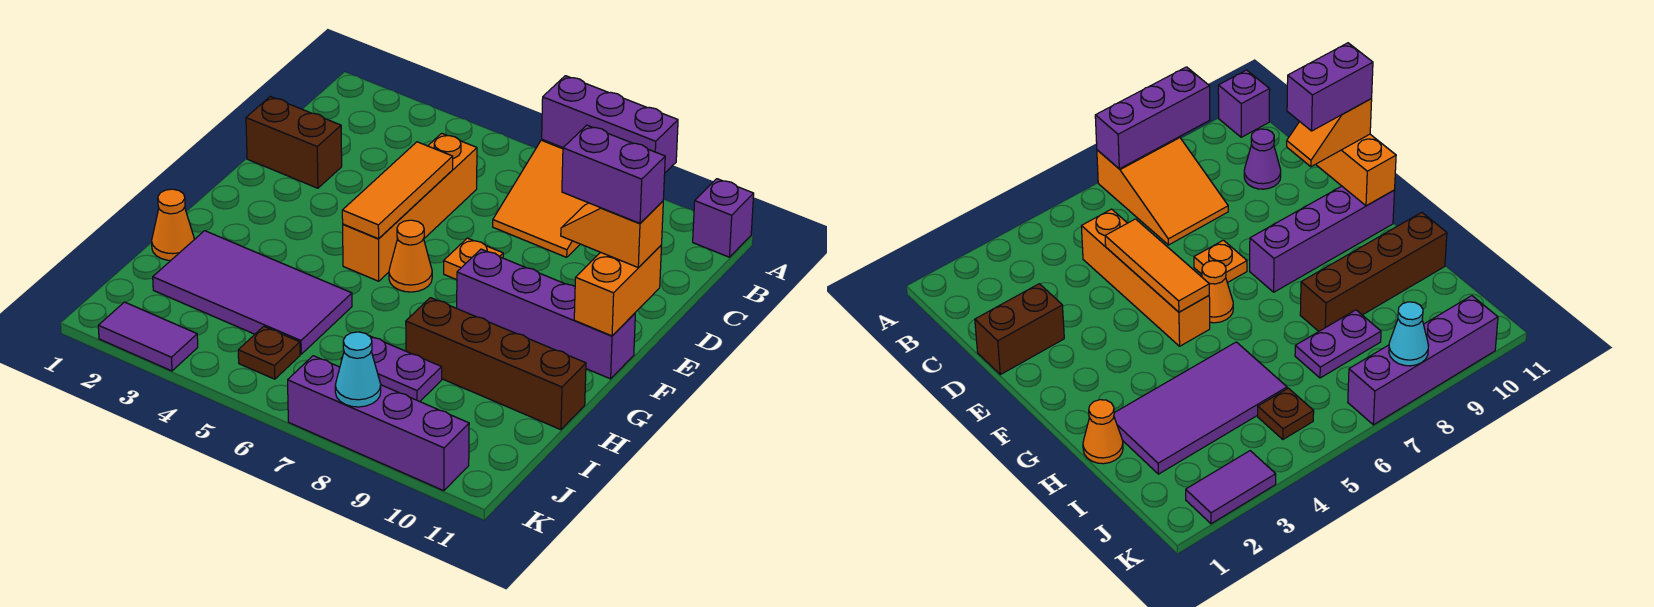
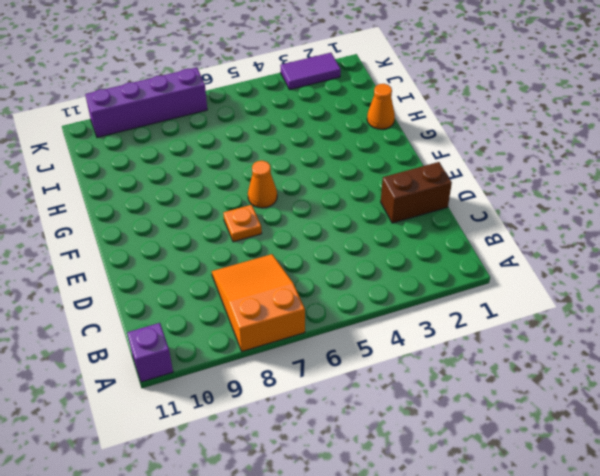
none -> orange brick C5:F5 level 1
none -> purple cone C10 level 1
none -> purple brick F8:F11 level 1

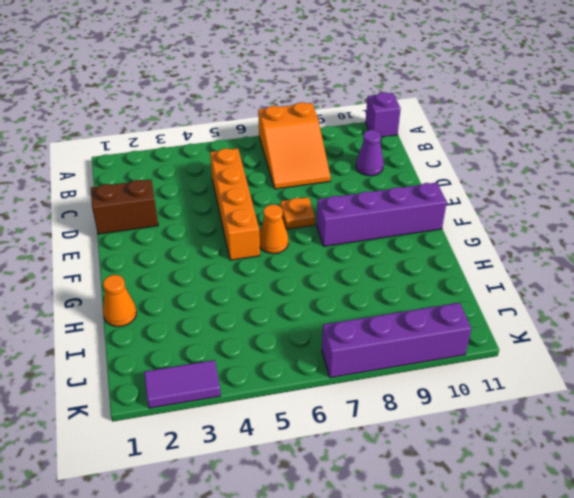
none -> purple tile H2:I5 level 1
none -> brown brick H8:H11 level 1
none -> purple plate I7:I8 level 1

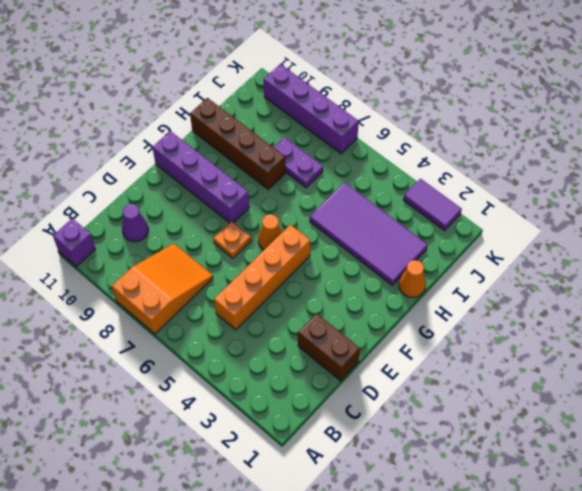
none -> brown plate J5 level 1
none -> purple brick A7:A9 level 2
none -> orange tile D5:F5 level 2

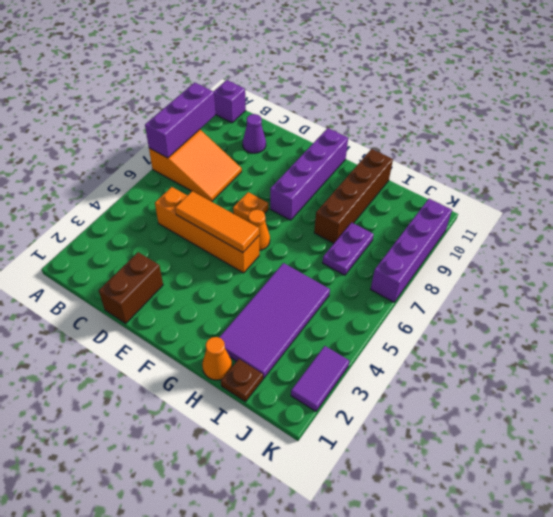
brown plate I1 level 1 -> brown plate J5 level 1
none -> orange brick E11:F11 level 2
none -> cyan cone K8 level 2
none -> orange slope E10:E11 level 3 top 11

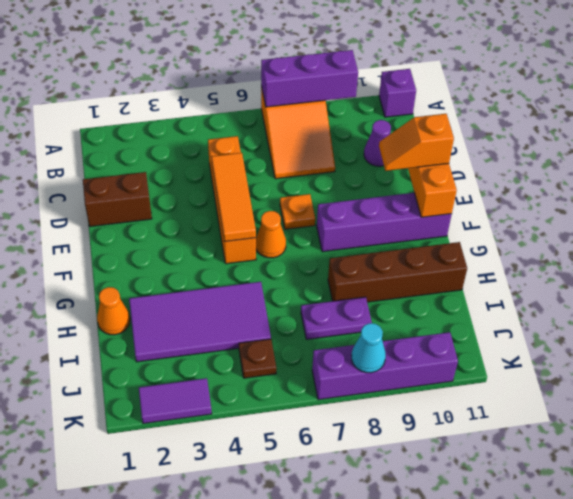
none -> purple brick E10:E11 level 4

